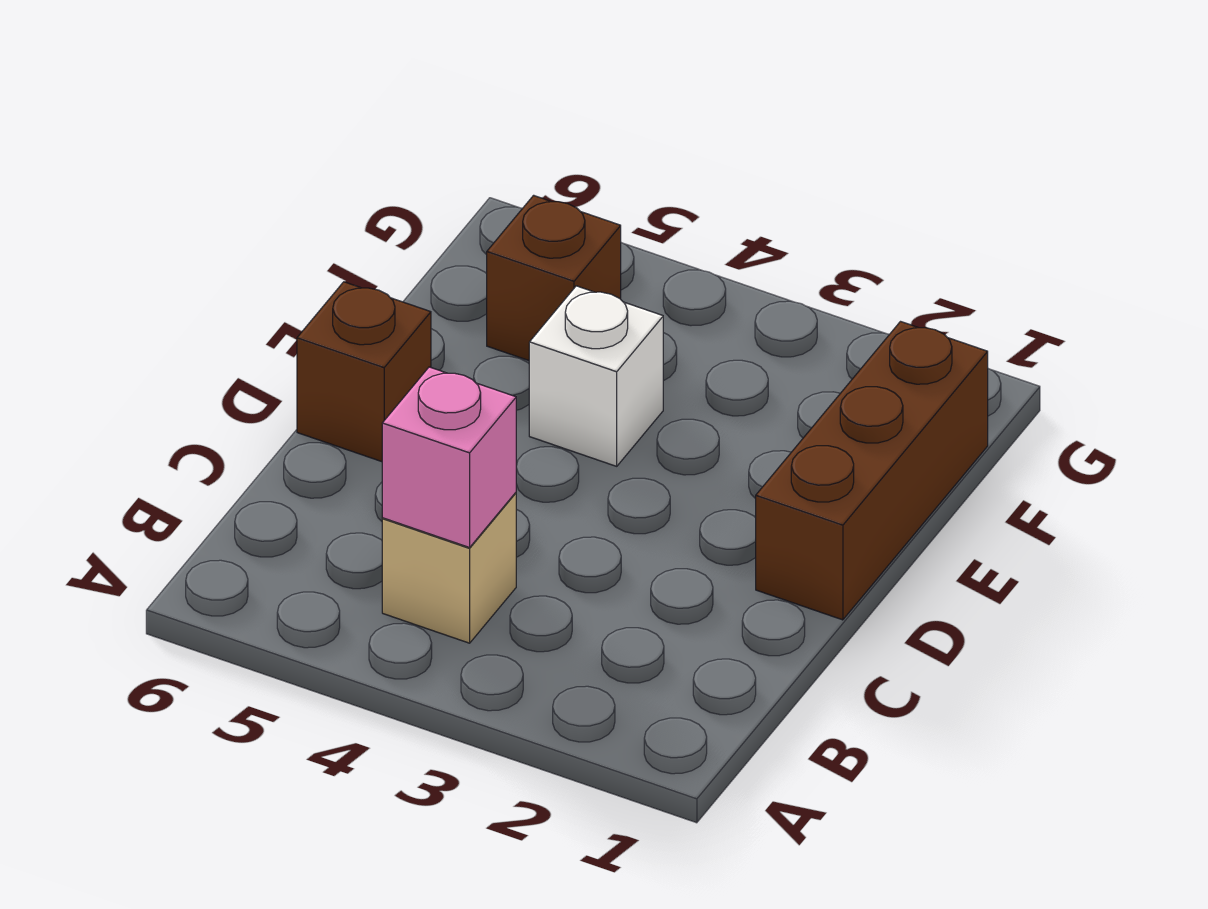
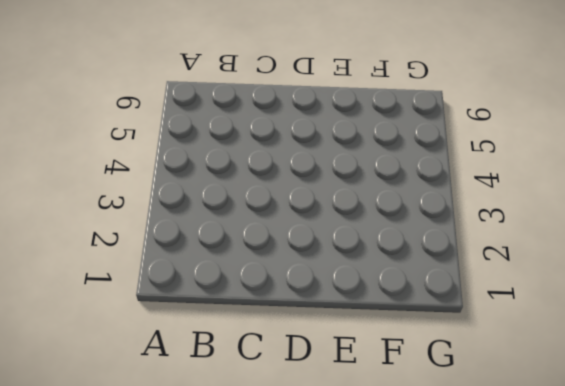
none -> tan brick B4 level 1
none -> brown brick D1:F1 level 1

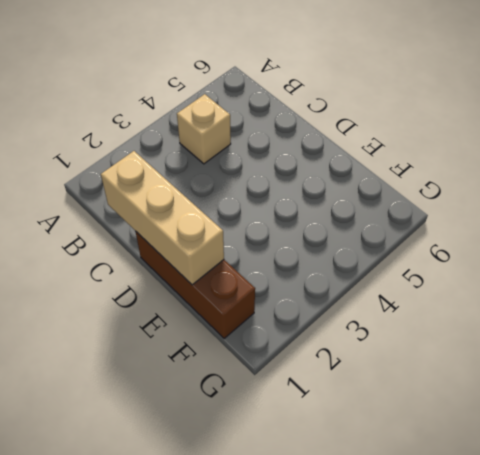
tan brick C1:E1 level 2 -> none
none -> brown brick D6 level 1
none -> white brick E4 level 1

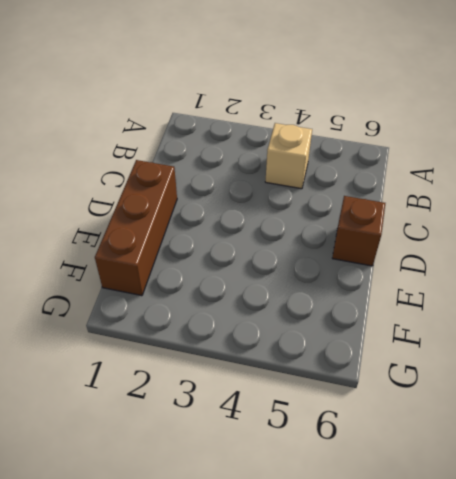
none -> white brick E4 level 1
none -> brown brick F5 level 1

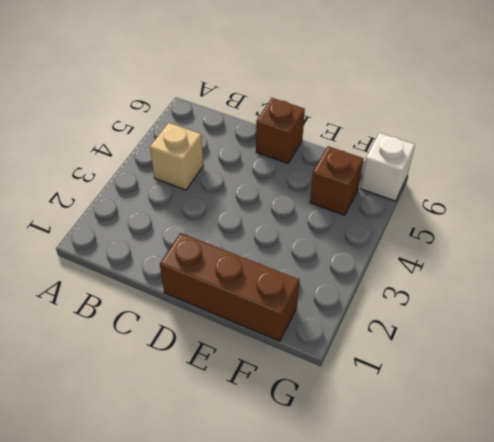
white brick G6 level 1 -> white brick E4 level 1
none -> pink brick B4 level 2

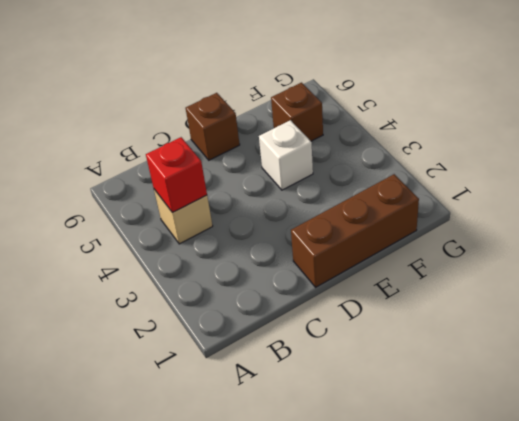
red brick B4 level 2 -> pink brick B4 level 2

